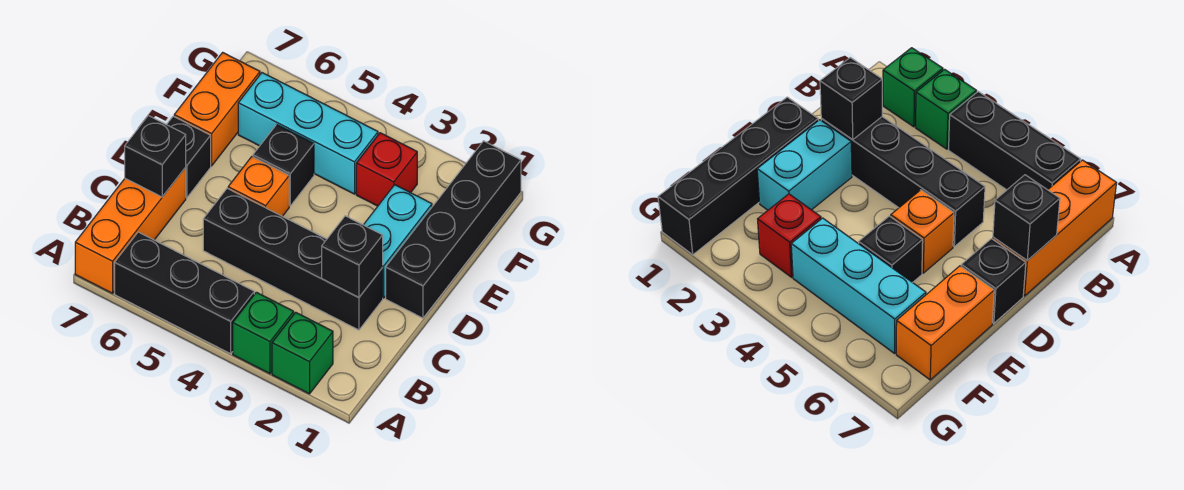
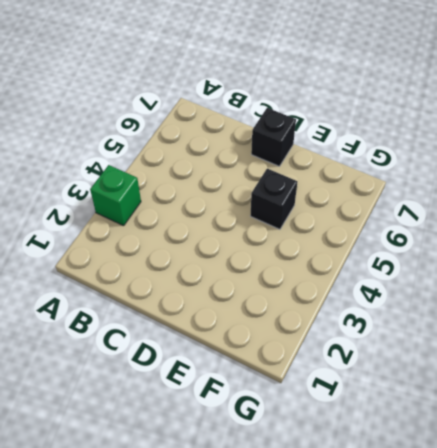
none -> green brick A2 level 1
none -> black brick A4:A6 level 1
none -> orange brick A7:C7 level 1

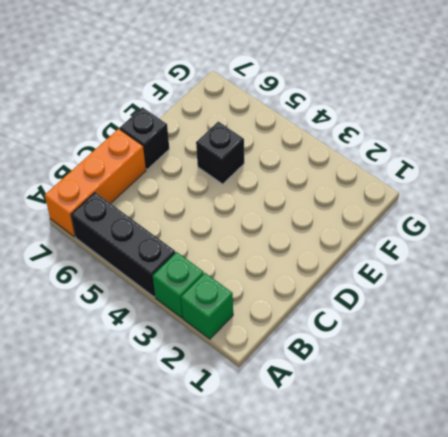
none -> black brick C2:C5 level 1
none -> black brick D1:G1 level 1
none -> cyan brick D2:E2 level 1

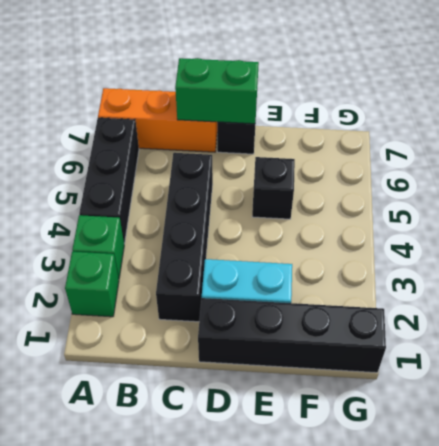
green brick C7:D7 level 2 -> black brick C7 level 2
none -> orange brick D5 level 1
none -> orange brick E7:F7 level 1
none -> red brick F3 level 1

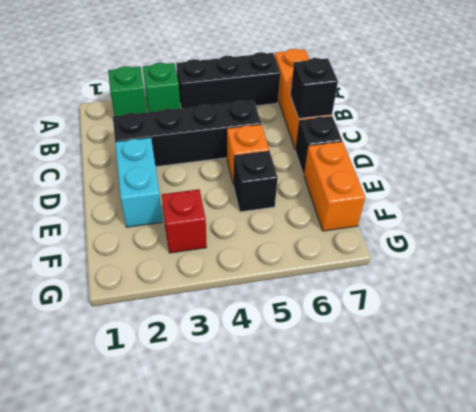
none -> black brick D1:G1 level 1
none -> cyan brick F4:F6 level 1
none -> black brick C2 level 2

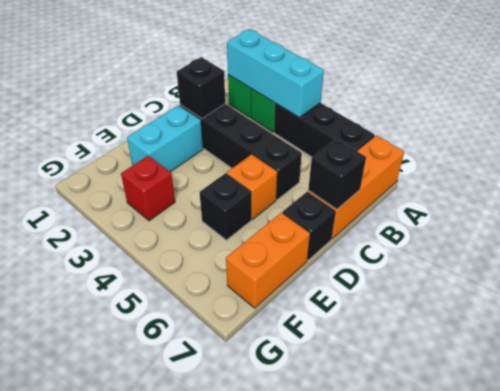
cyan brick A2:A4 level 2 -> cyan brick F4:F6 level 1
none -> black brick D1:G1 level 1

